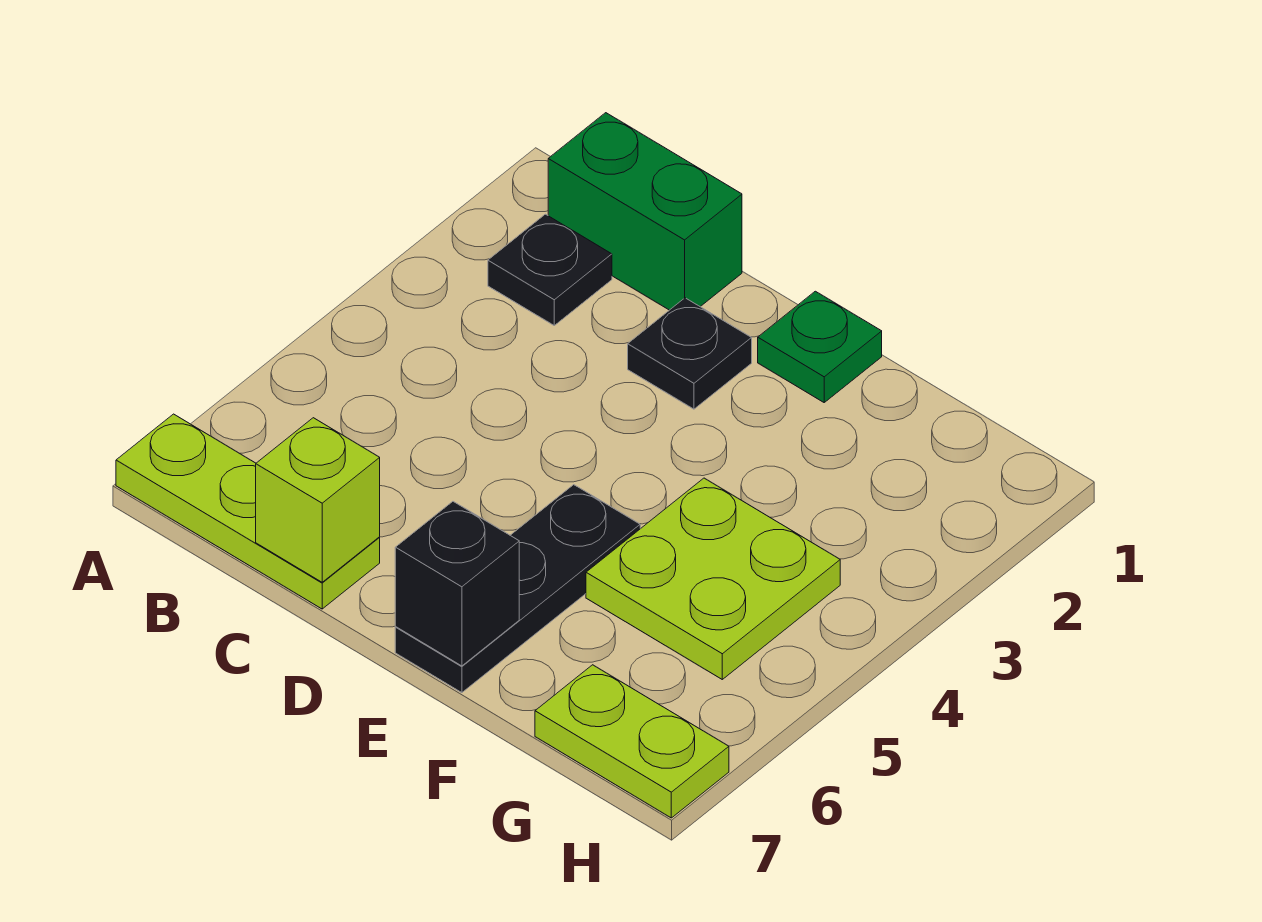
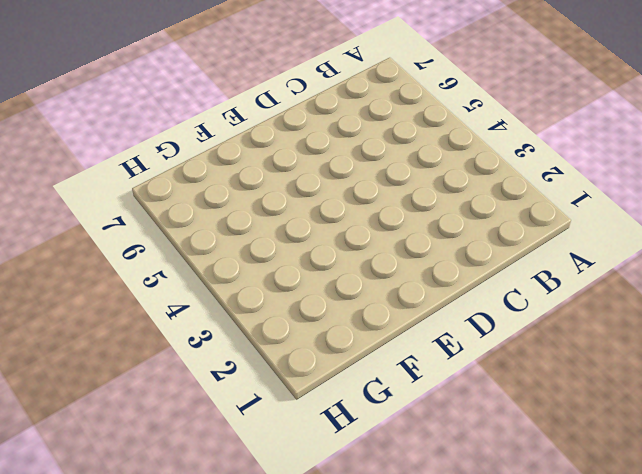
none -> lime plate A7:C7 level 1
none -> green brick B1:C1 level 1

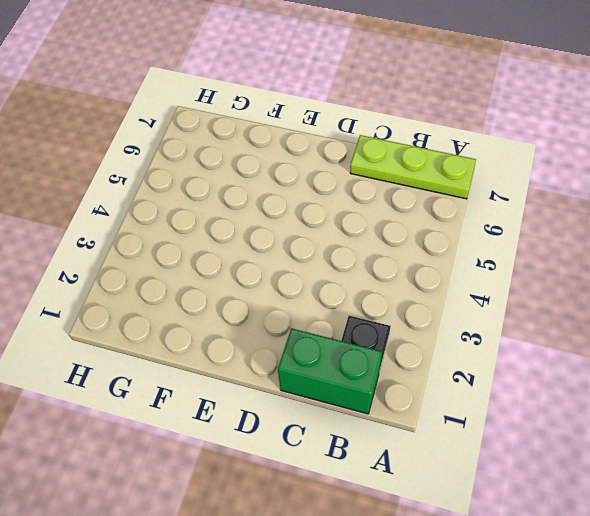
none -> black plate D2 level 1
none -> green plate E1 level 1

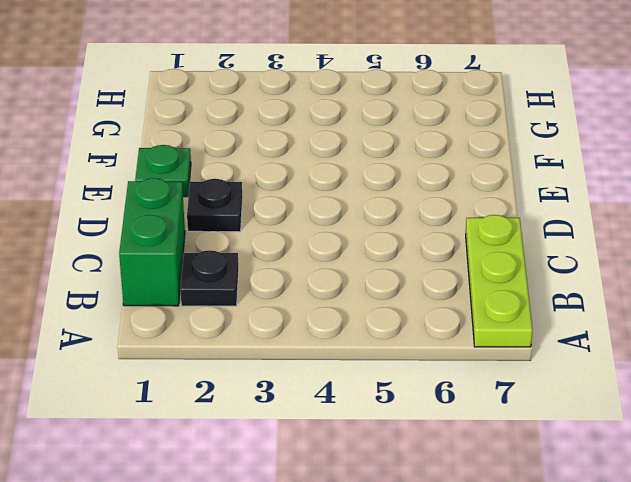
none -> black plate E5:E7 level 1
none -> lime plate F4:G5 level 1

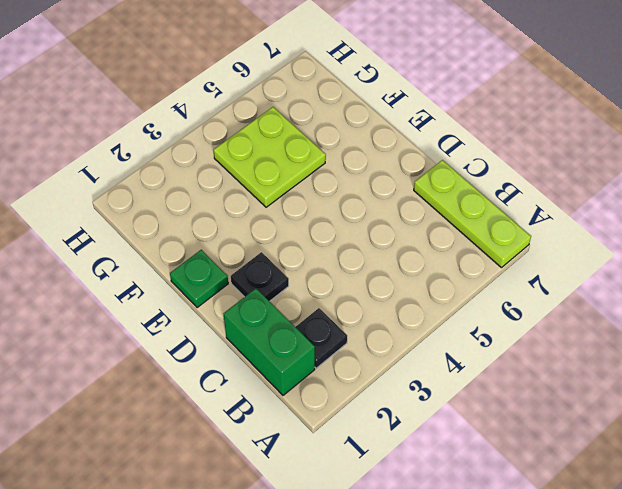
none -> black plate E5:E7 level 1
none -> lime plate G7:H7 level 1

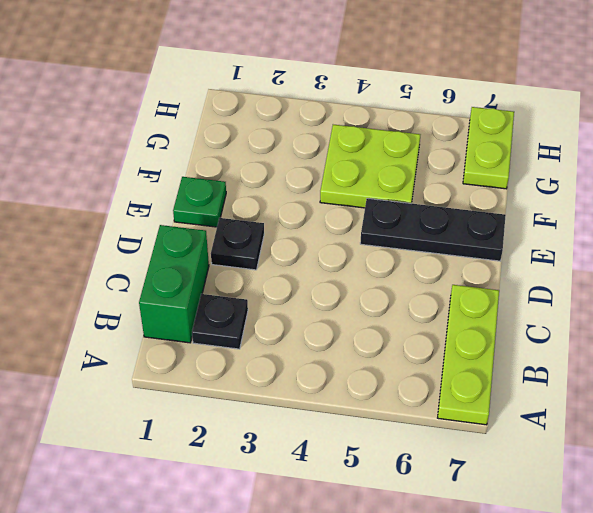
none -> lime brick C7 level 2
none -> black brick E7 level 2

